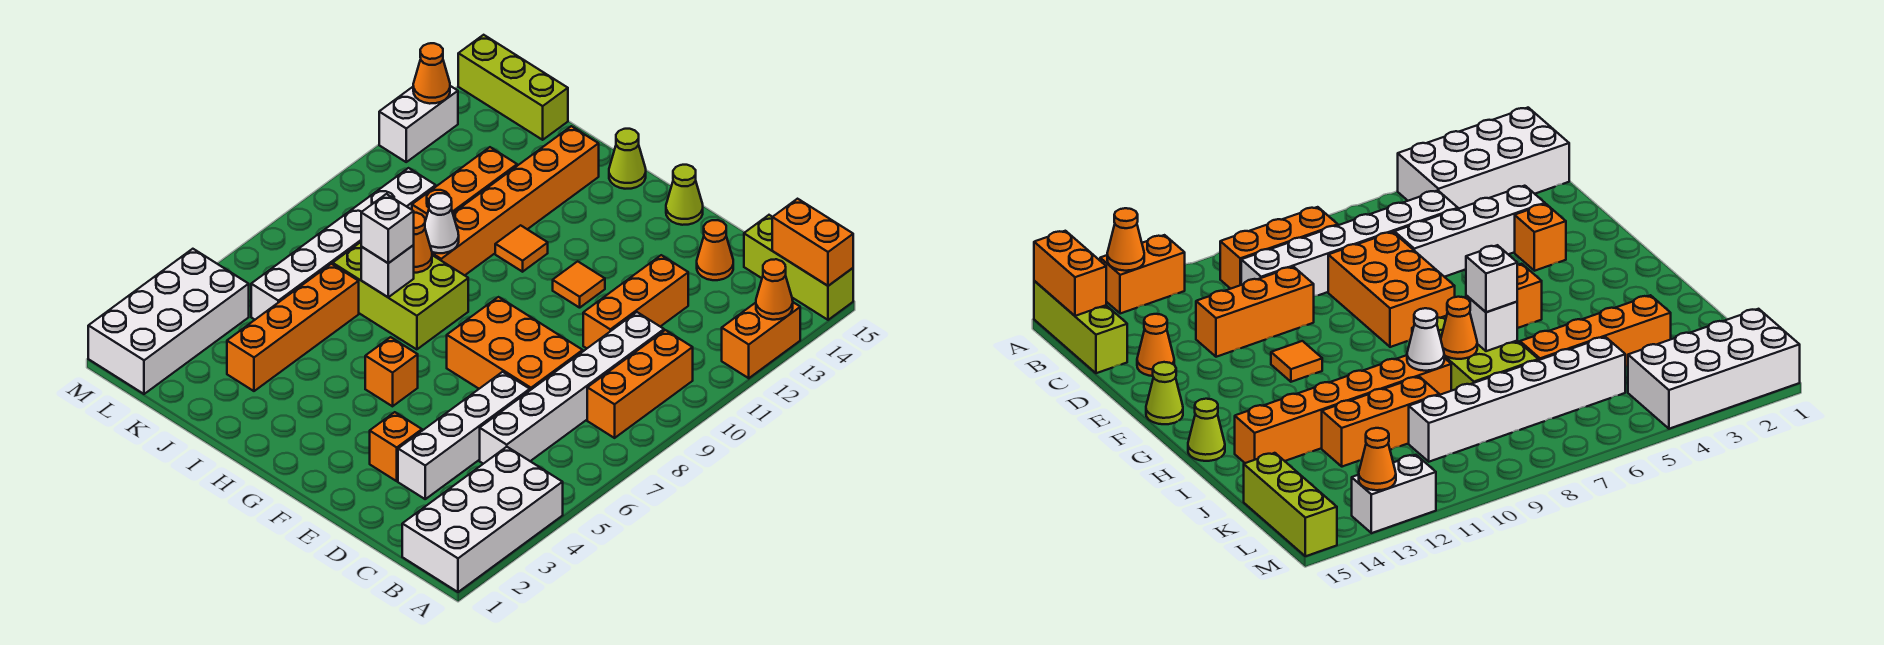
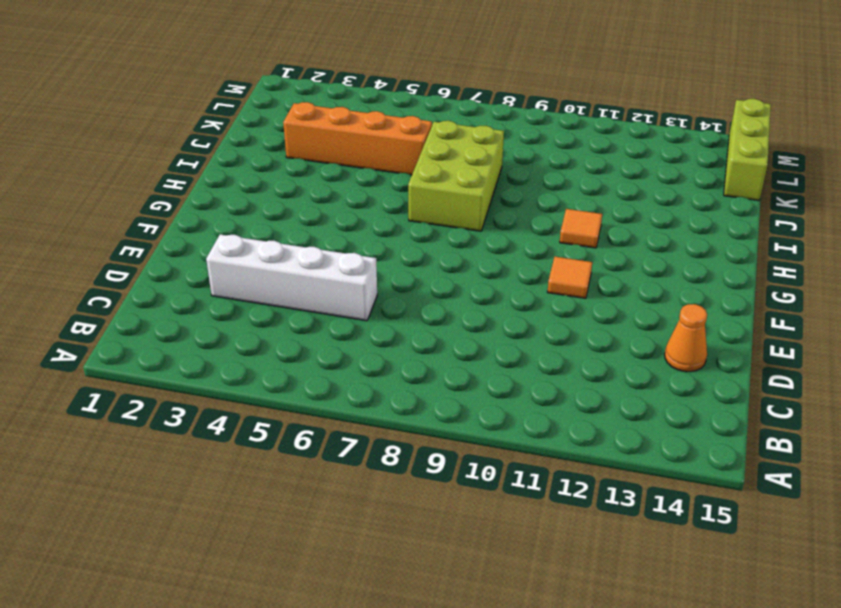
none -> white brick A1:B4 level 1
none -> orange brick A12:A13 level 1
none -> lime brick A15:C15 level 1
none -> orange brick B8:B10 level 1

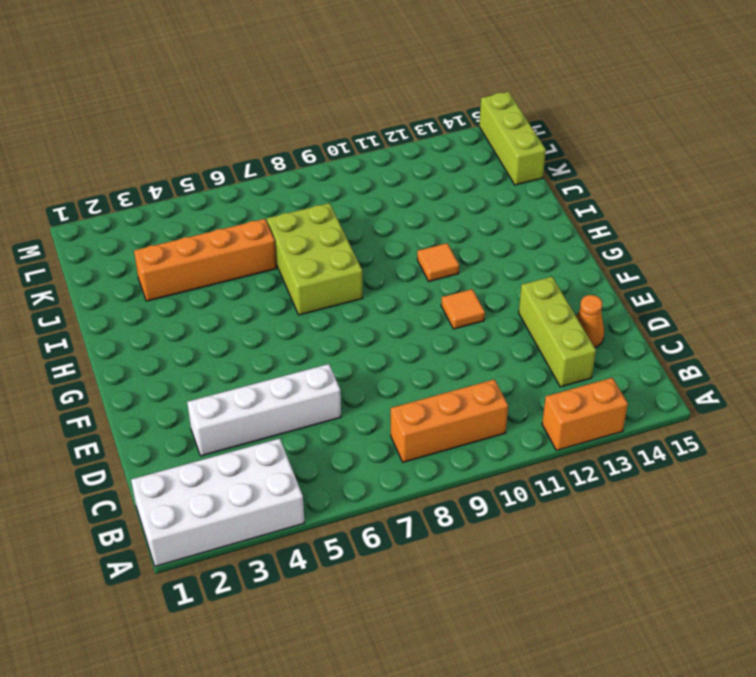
lime brick C13:E13 level 1 -> lime brick A15:C15 level 1
none -> white brick C5:C10 level 1
none -> orange brick D7:F8 level 1
none -> orange brick D10:D12 level 1
none -> orange brick E3 level 1

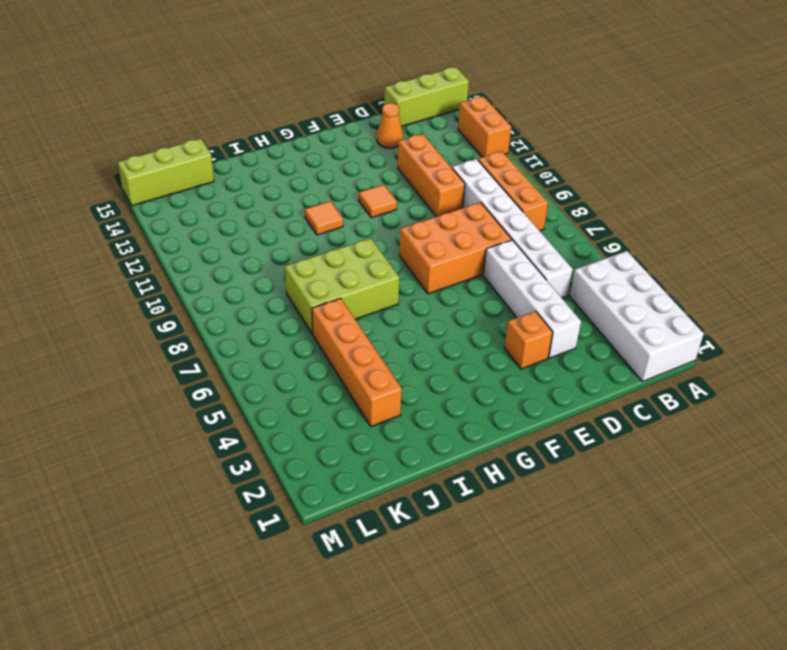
none -> lime cone F15 level 1
none -> orange brick G5 level 1
none -> lime cone H15 level 1
none -> orange brick I9:I14 level 1

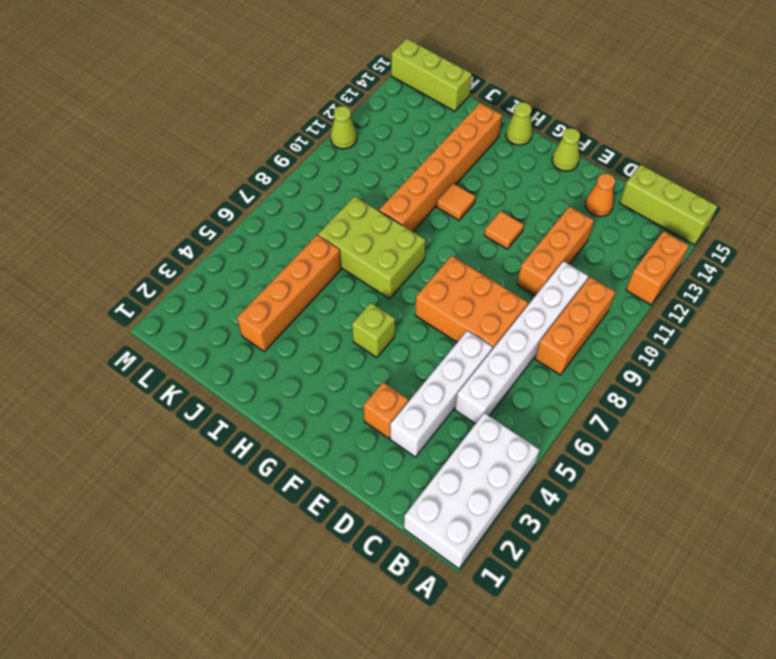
lime brick G5 level 1 -> orange brick G5 level 1
lime cone M11 level 1 -> none
none -> orange brick J10:J12 level 1
none -> white brick K5:K10 level 1
none -> white brick L1:M4 level 1
none -> white brick M12:M13 level 1

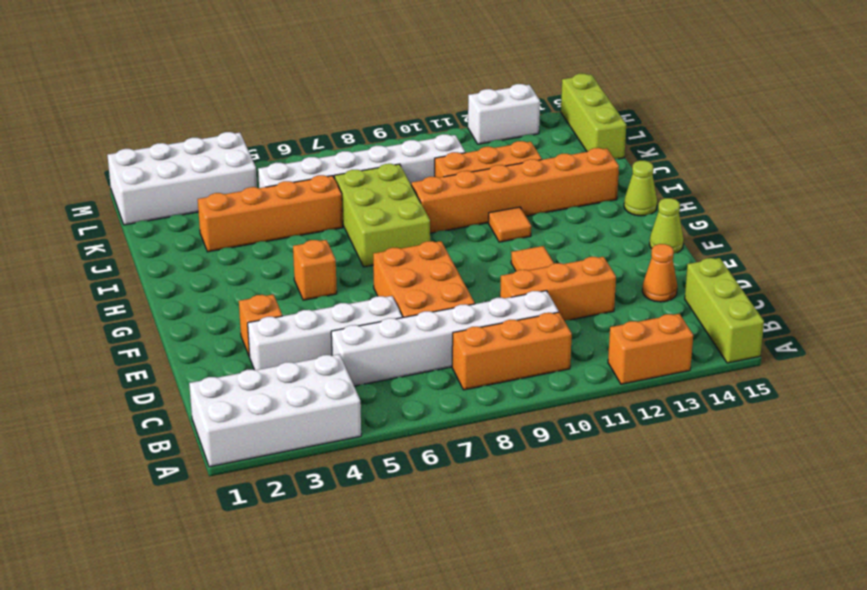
none -> orange cone A13 level 2
none -> orange brick A15:B15 level 2
none -> white brick I7 level 2
none -> orange cone I8 level 2

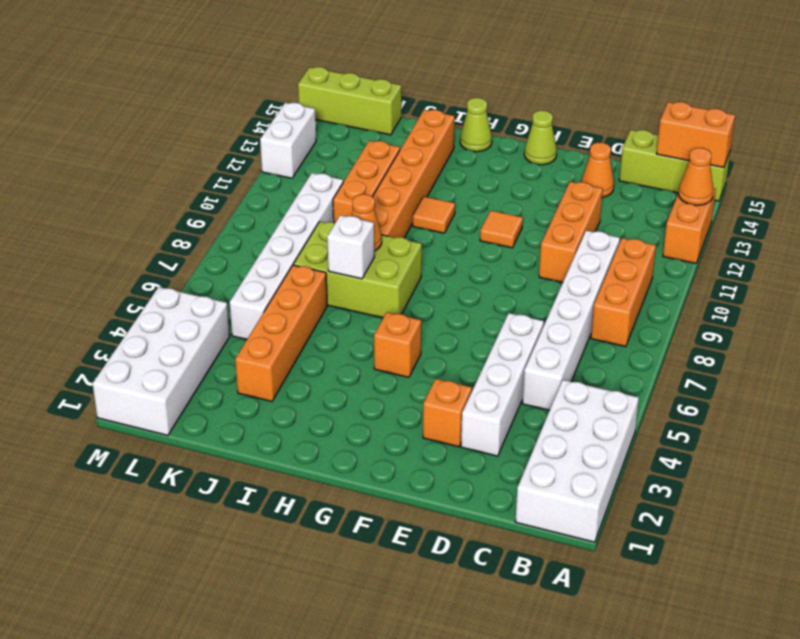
none -> orange brick D7:F8 level 1
none -> white cone I9 level 2
none -> orange cone M13 level 2
none -> white brick I7 level 3

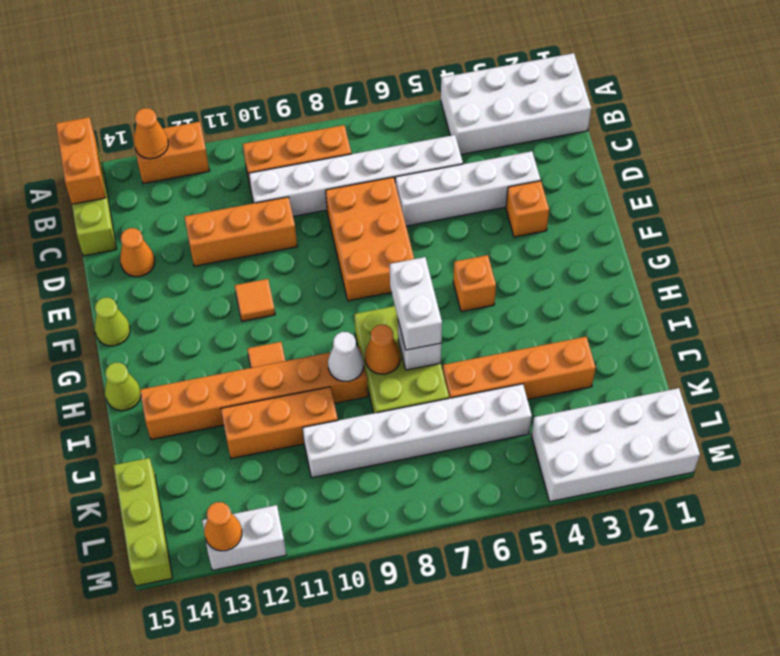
white brick H7:I7 level 3 -> white brick I7 level 3

